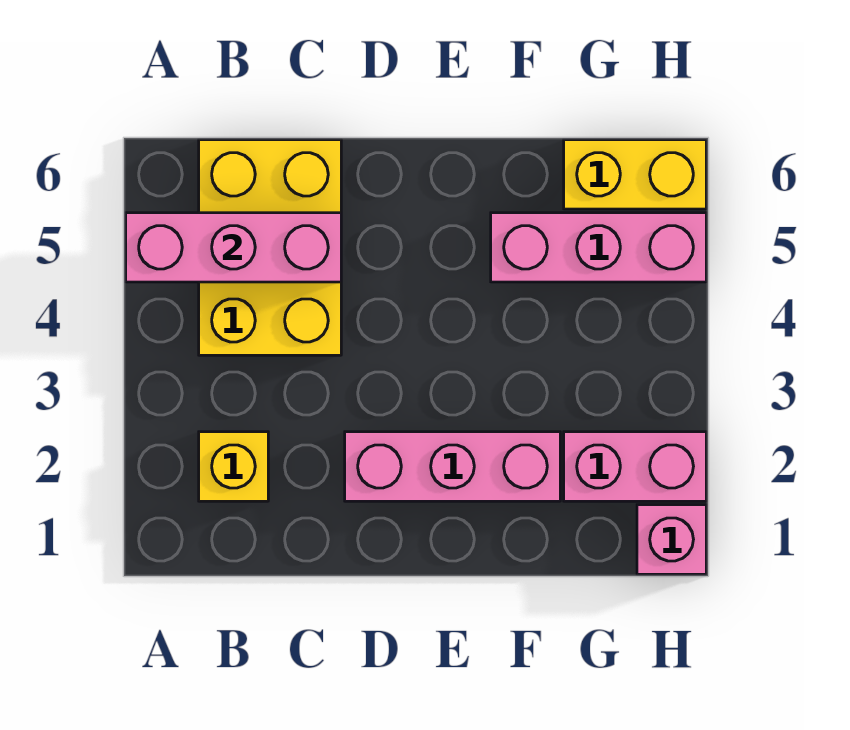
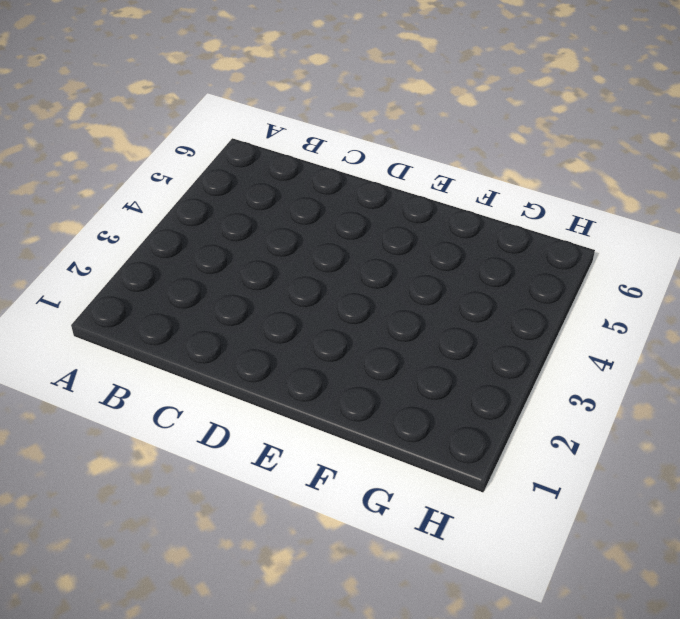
none -> yellow brick B2 level 1
none -> yellow brick B4:C6 level 1

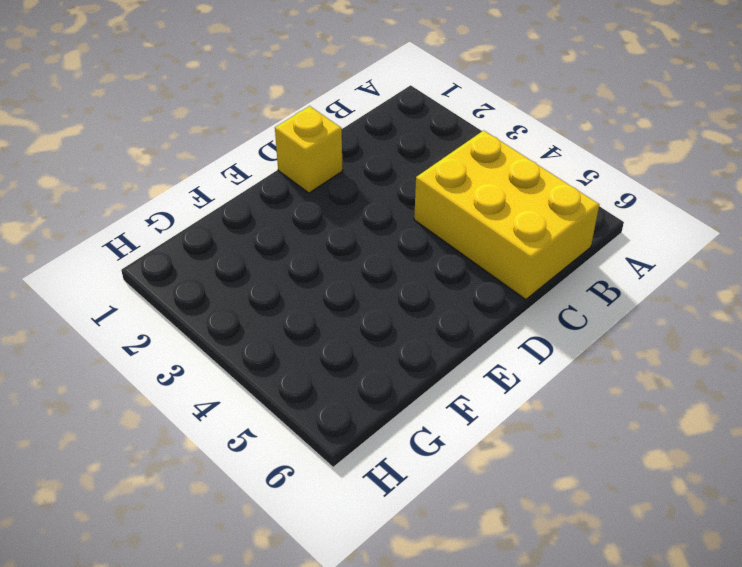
yellow brick D1 level 1 -> yellow brick B2 level 1
none -> pink brick D2:F2 level 1
none -> pink brick F5:H5 level 1

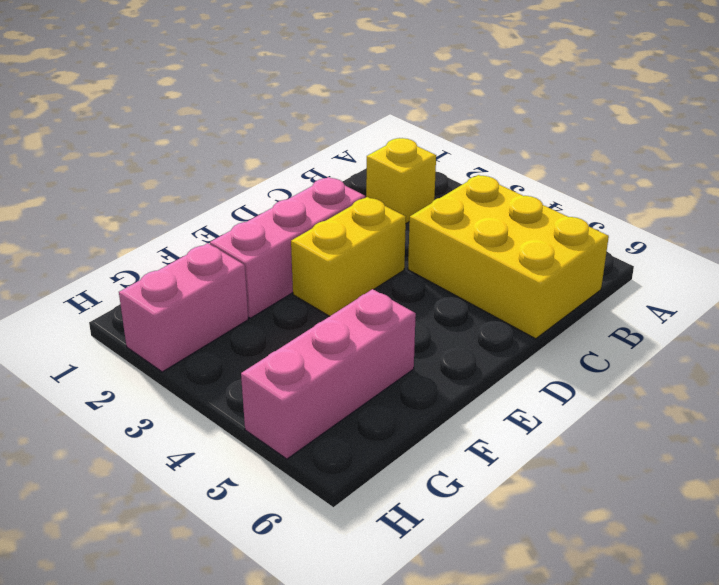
yellow brick D3:E3 level 1 -> yellow brick G6:H6 level 1
none -> pink brick H1 level 1
none -> pink brick A5:C5 level 2

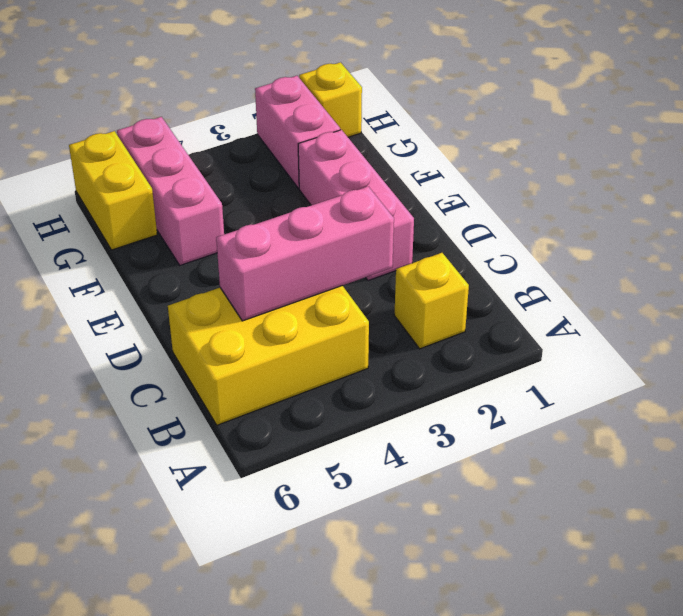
pink brick C3:C5 level 2 -> pink brick A5:C5 level 2
yellow brick H1 level 1 -> pink brick H1 level 1

